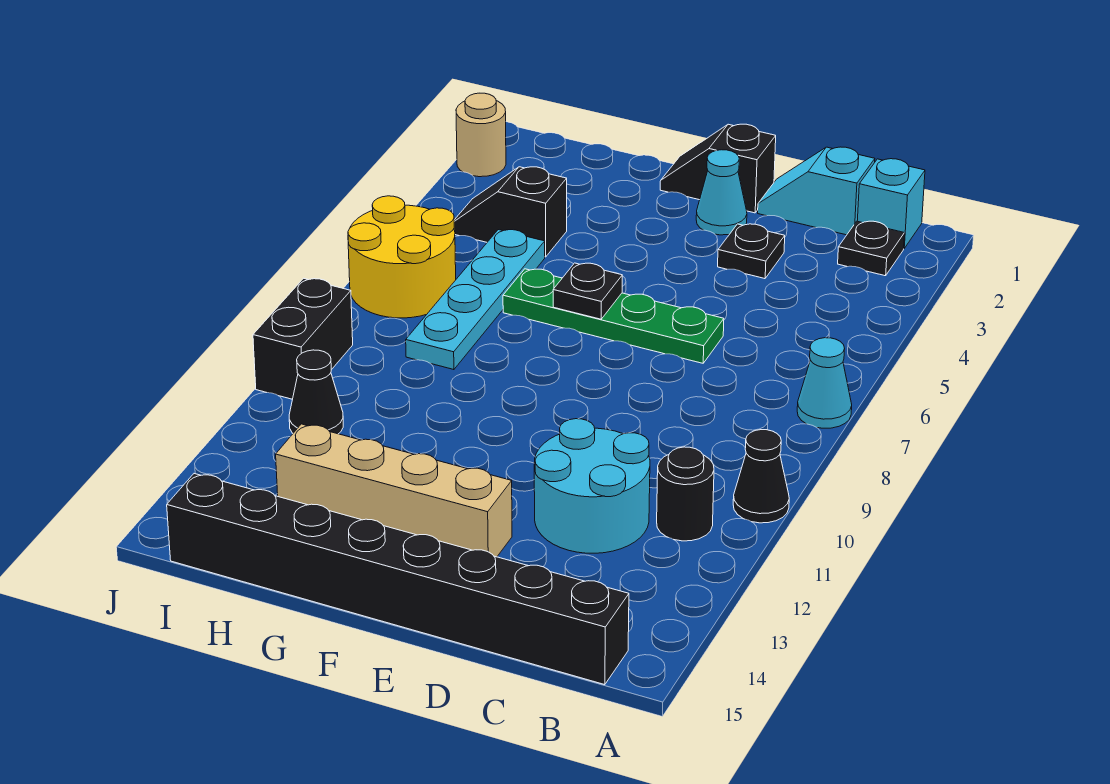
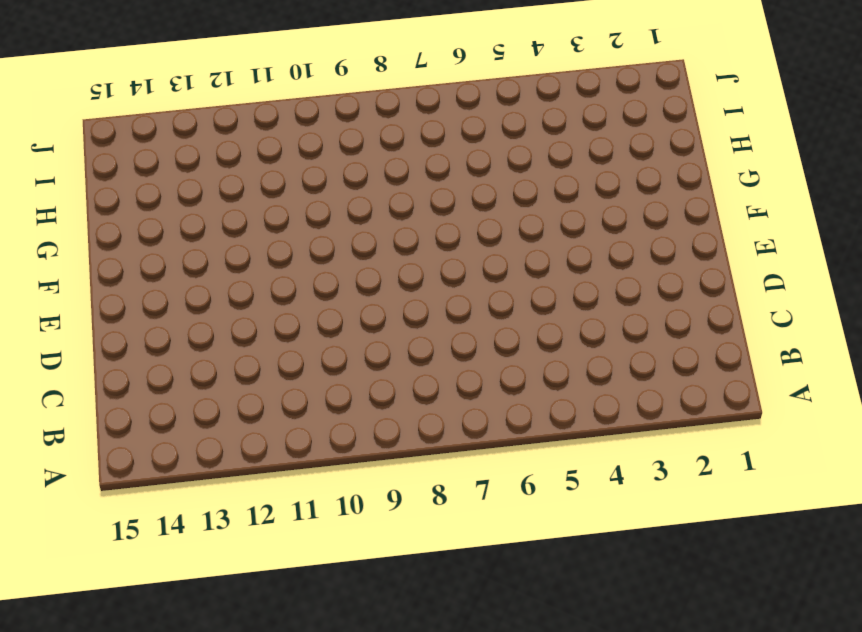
none -> cyan cone A7 level 1
none -> black cone A10 level 1
none -> cyan brick B1 level 1

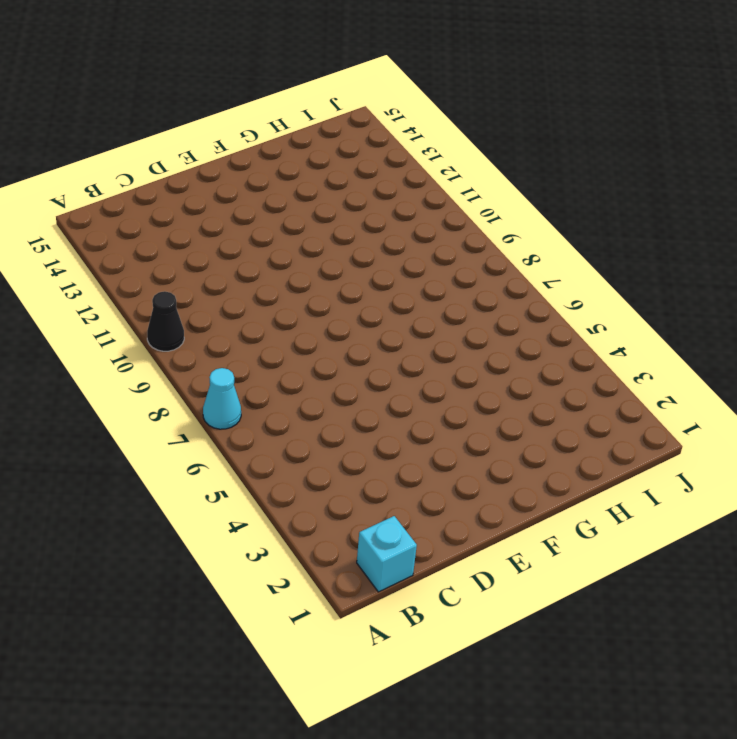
none -> black plate B2 level 1
none -> black round brick B11 level 1
none -> black brick B15:I15 level 1

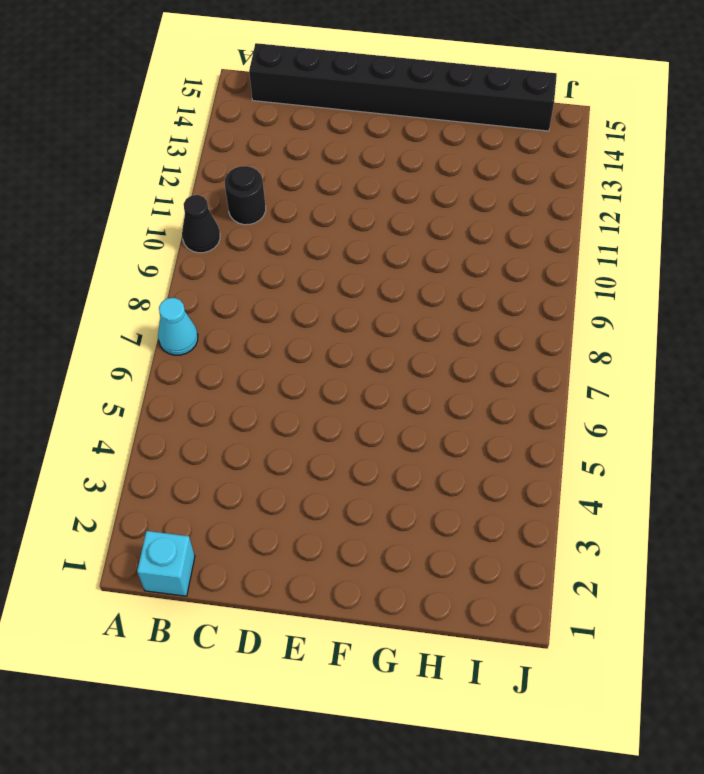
none -> black plate B2 level 1
none -> cyan slope C1:D1 level 1 top C
none -> cyan round brick C11:D12 level 1

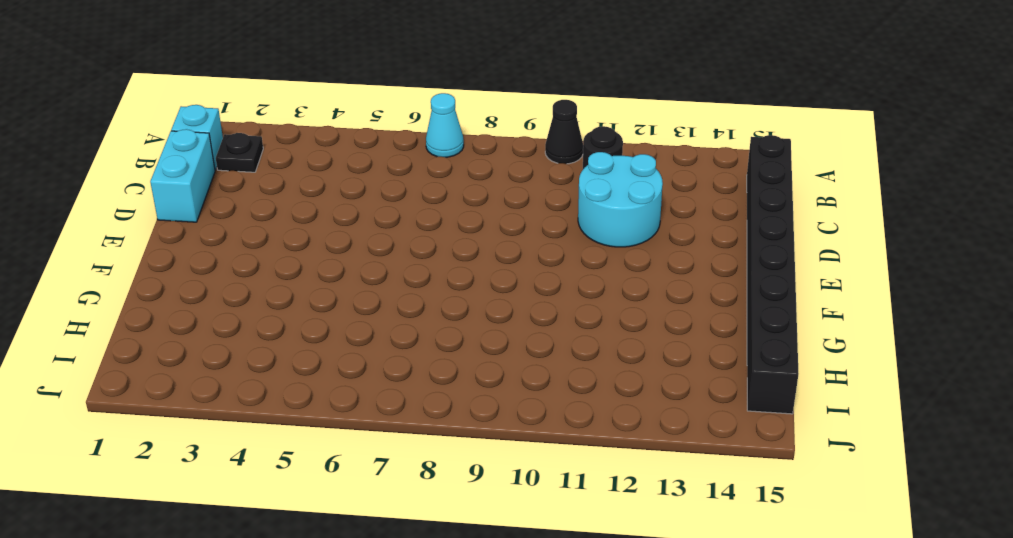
cyan brick C1:D1 level 1 -> cyan slope C1:D1 level 1 top C
none -> black plate D3 level 1
none -> green plate D6:G6 level 1
none -> black slope E1:F1 level 1 top E

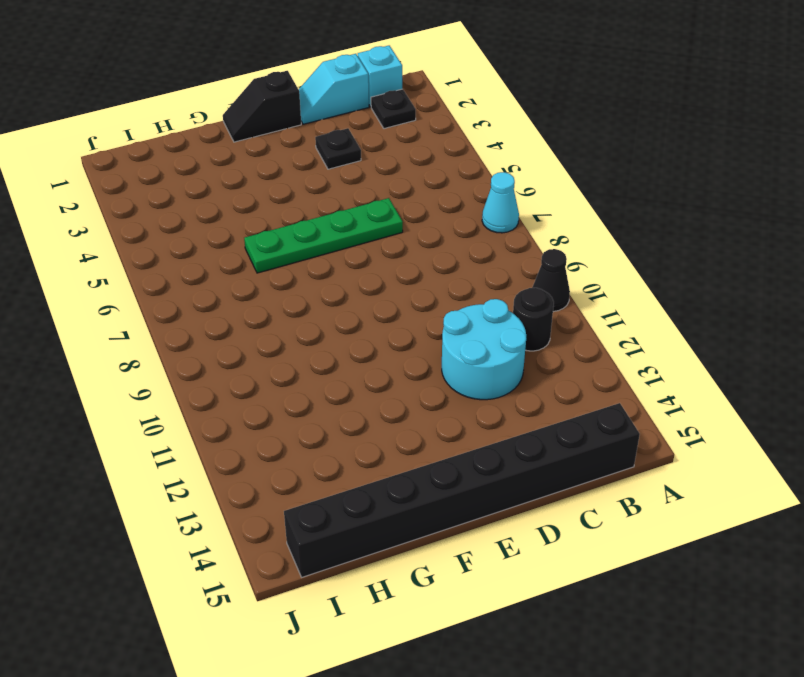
none -> cyan cone E2 level 1
none -> tan brick E13:H13 level 1
none -> black slope H4:I4 level 1 top H

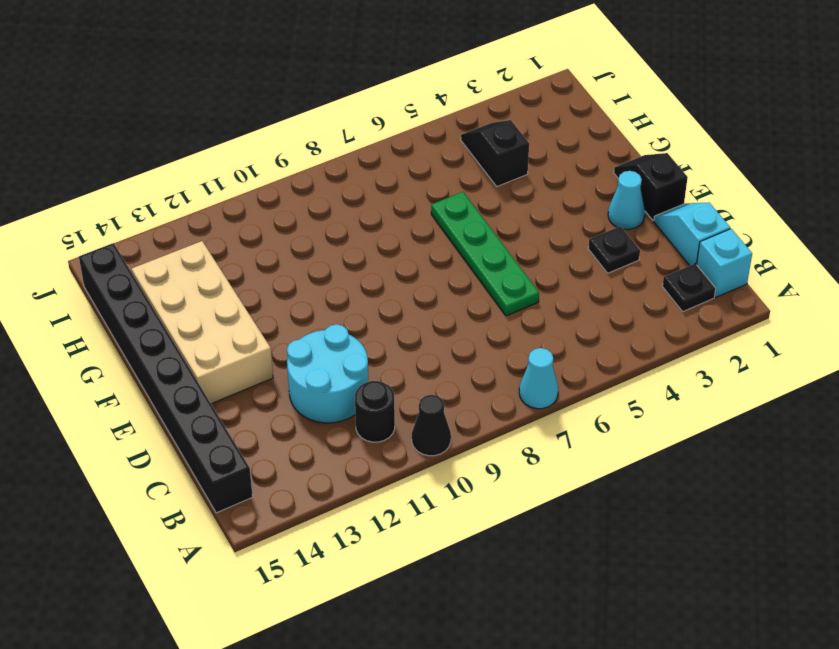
tan brick E13:H14 level 1 -> tan brick E13:H13 level 1
none -> cyan plate H5:H8 level 1
none -> yellow round brick I6:J7 level 1
none -> black cone I11 level 1

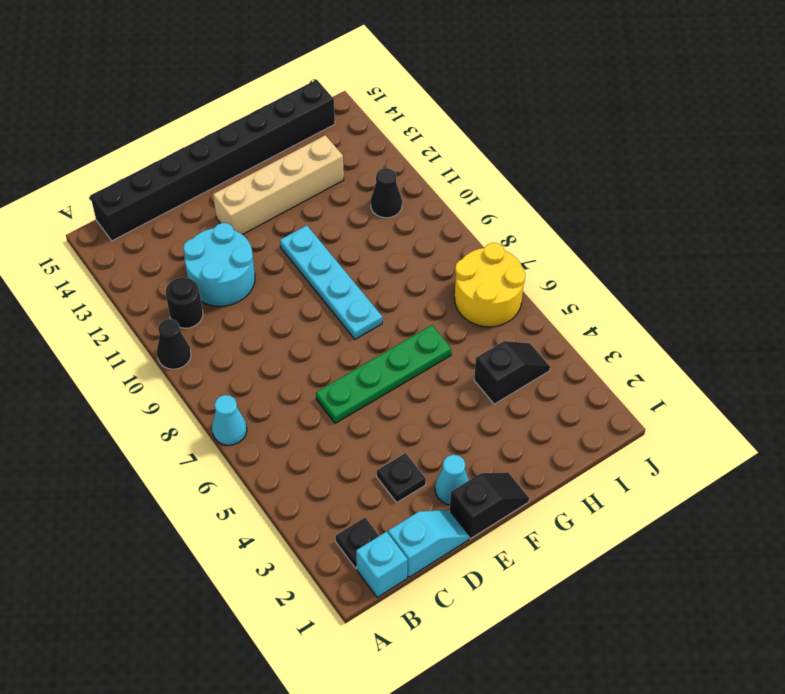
cyan plate F8:F11 level 1 -> cyan plate H5:H8 level 1
none -> tan round brick J2 level 1
none -> black brick J9:J10 level 1
none -> black plate F6 level 2

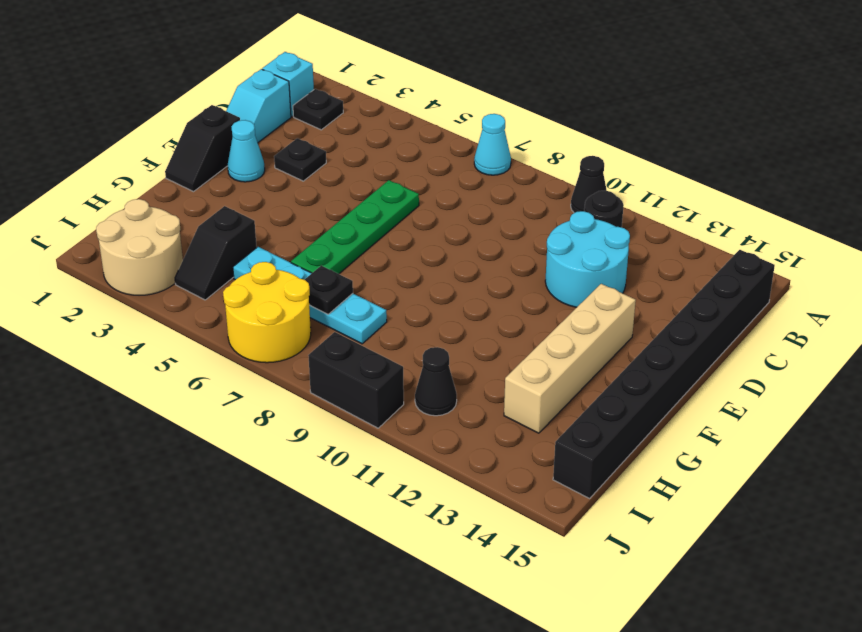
black plate H7 level 2 -> black plate F6 level 2
tan round brick I2:J3 level 1 -> tan round brick J2 level 1

